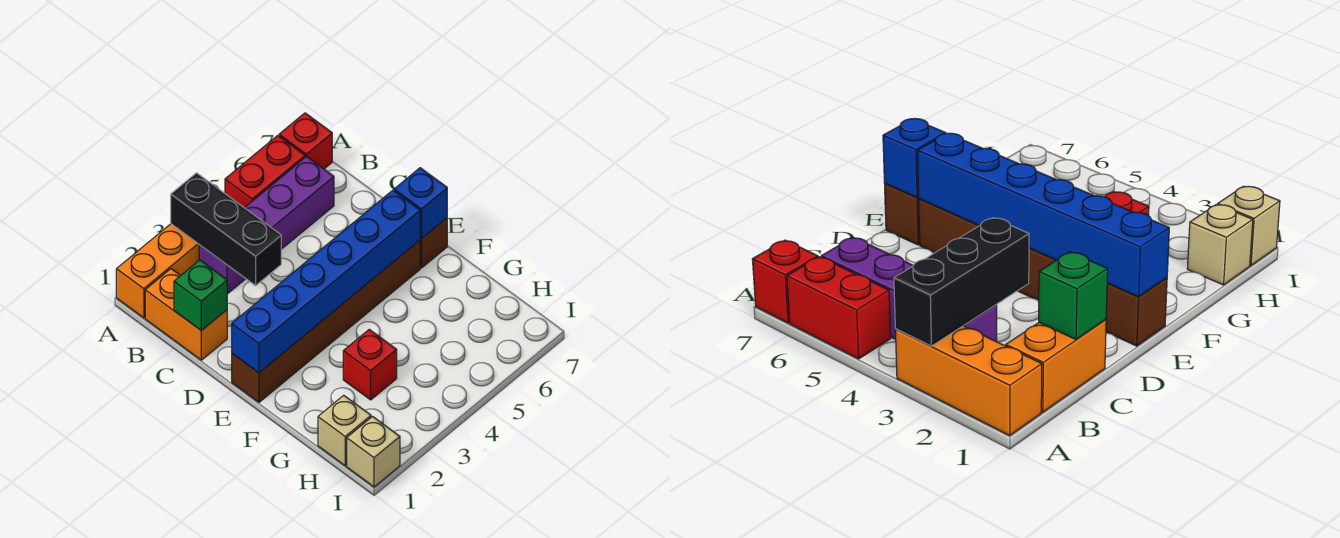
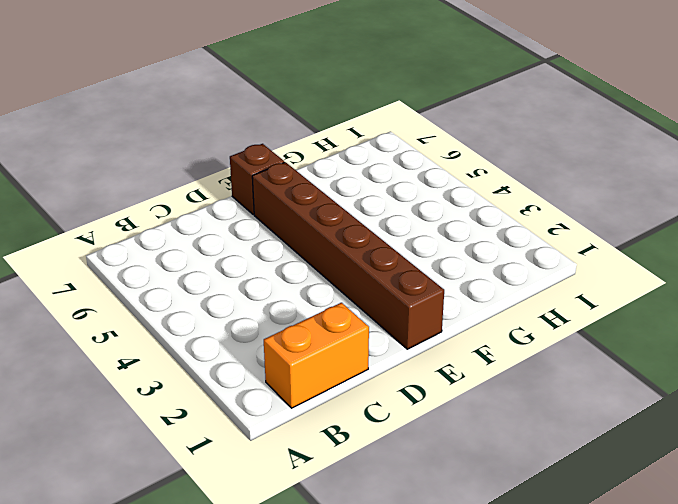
none -> orange brick A1:A3 level 1
none -> red brick A5:A6 level 1
none -> red brick A7 level 1

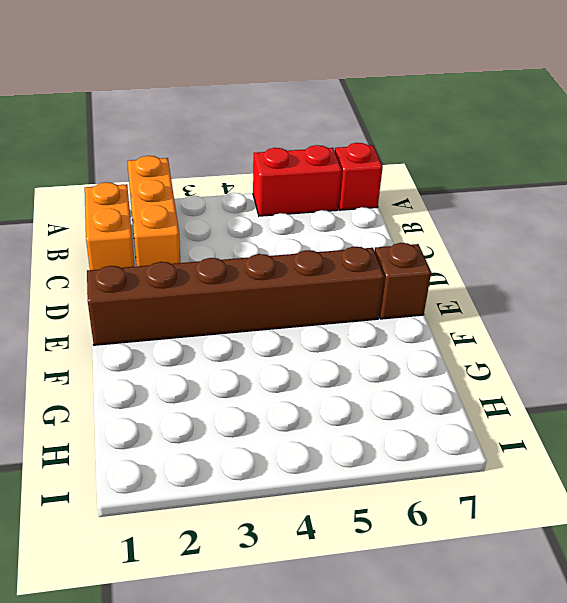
orange brick A2:C2 level 1 -> orange brick A1:A3 level 1
none -> purple brick B3:B6 level 1
none -> red brick G3 level 1
none -> tan brick H1 level 1

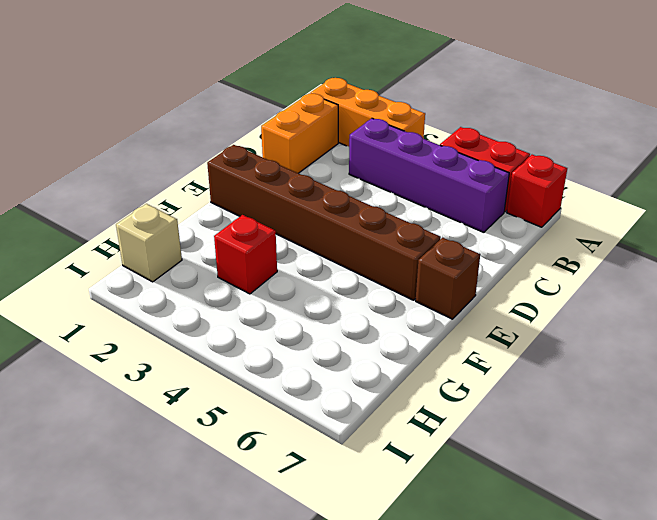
none -> tan brick I1 level 1
none -> black brick A3:C3 level 2
none -> green brick C1 level 2

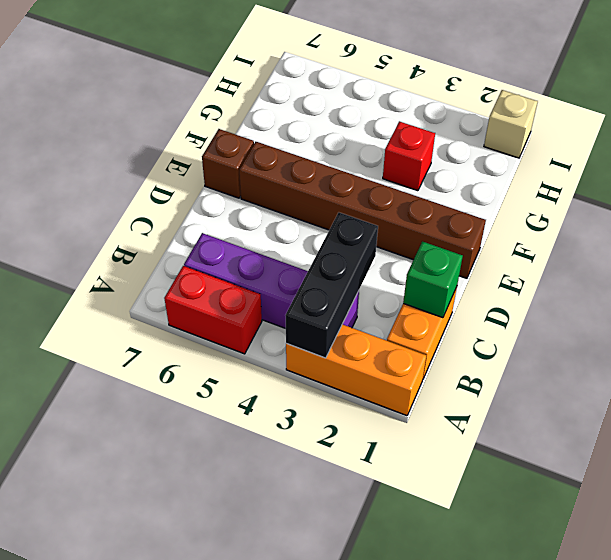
none -> red brick A7 level 1
none -> tan brick H1 level 1
none -> blue brick E1:E6 level 2

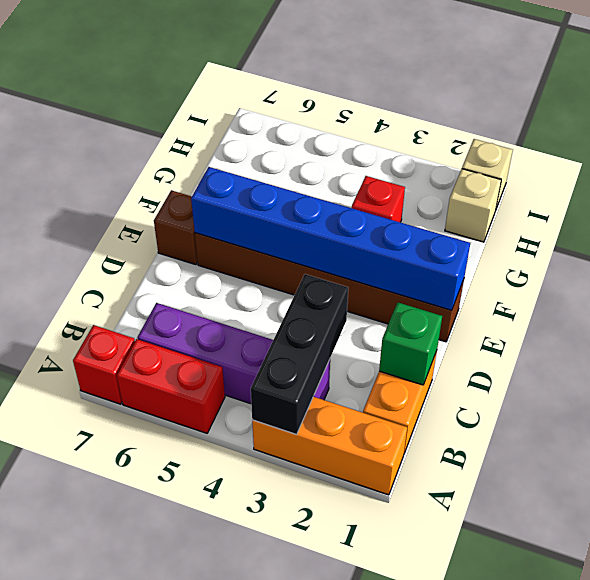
none -> blue brick E7 level 2

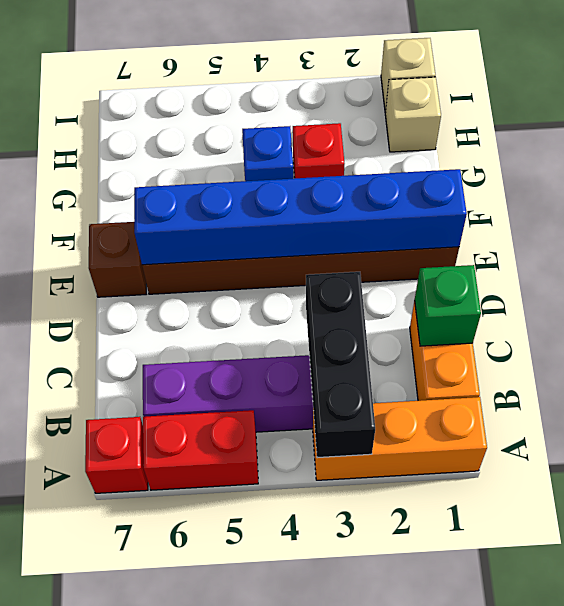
blue brick G4 level 1 -> blue brick E7 level 2

